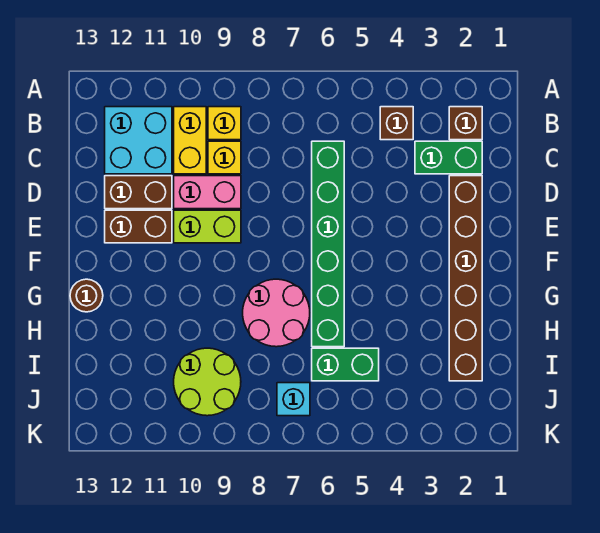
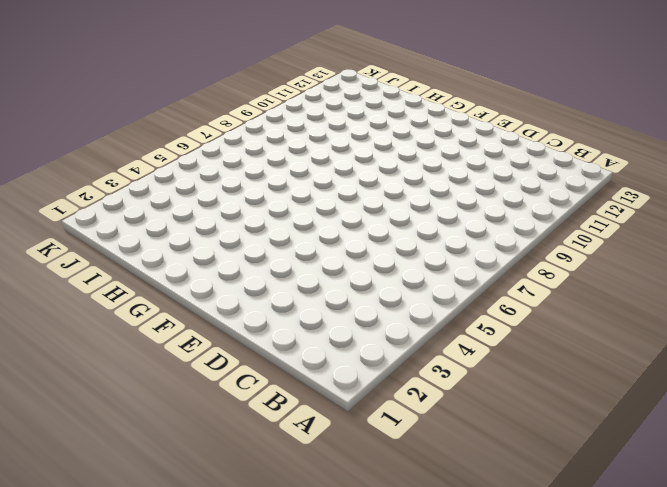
none -> brown brick B2 level 1
none -> brown brick B4 level 1
none -> yellow brick B9 level 1

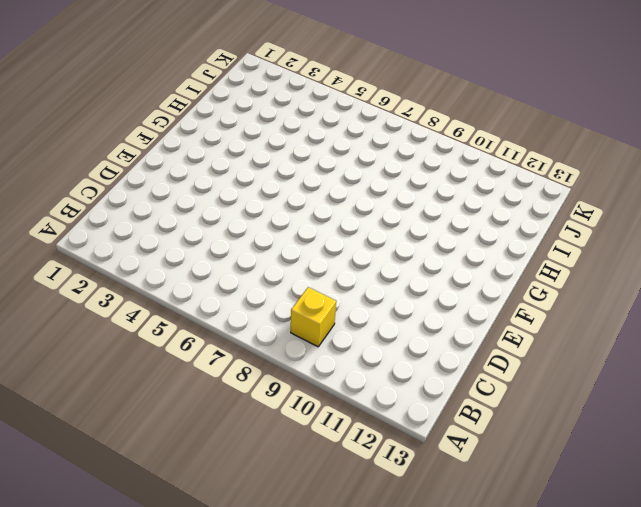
none -> brown brick B2 level 1
none -> brown brick B4 level 1
none -> yellow brick B10:C10 level 1

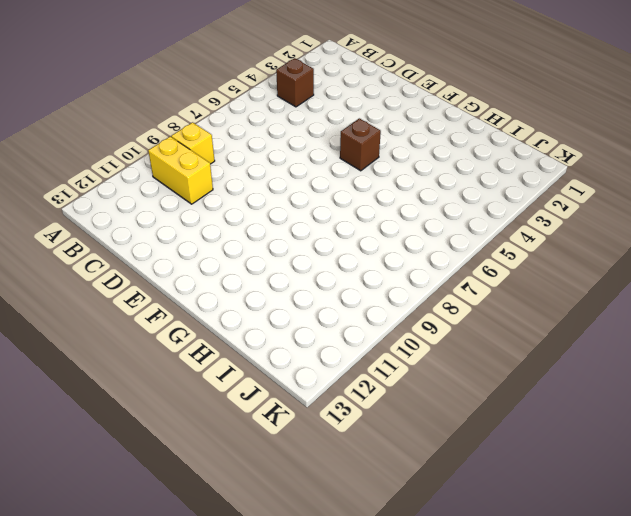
brown brick F5 level 1 -> brown brick B2 level 1
none -> cyan brick B11:C12 level 1
none -> green brick C2:C3 level 1
none -> green brick C6:H6 level 1

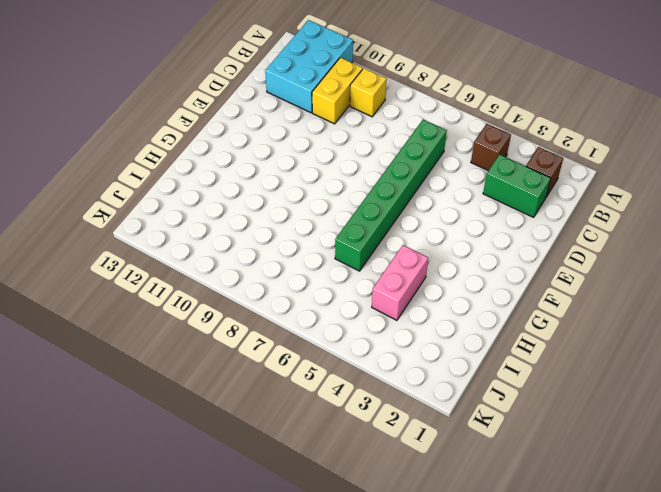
cyan brick A11:C12 level 1 -> cyan brick B11:C12 level 1
pink brick H4:I4 level 1 -> pink brick D9:D10 level 1
none -> yellow brick C9 level 1
none -> brown brick D2:I2 level 1
none -> brown brick D11:D12 level 1

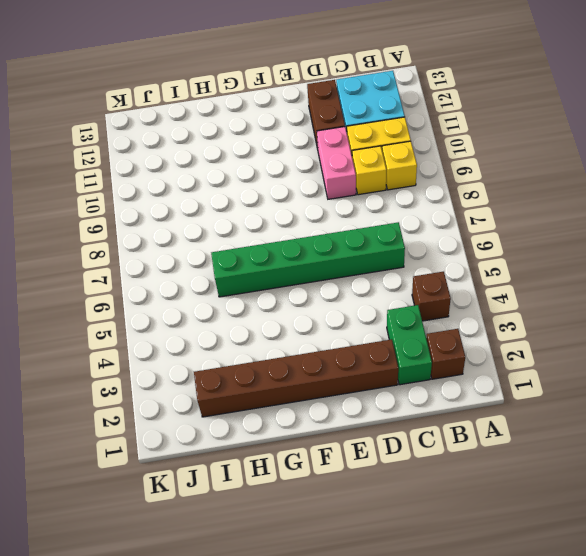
none -> lime brick E9:E10 level 1
none -> brown brick E11:E12 level 1
none -> pink round brick G7:H8 level 1

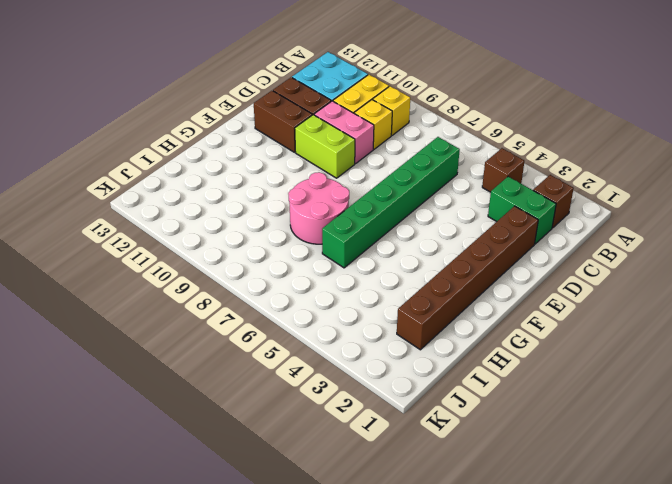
none -> brown round brick G13 level 1
none -> green brick I5:I6 level 1
none -> lime round brick I9:J10 level 1

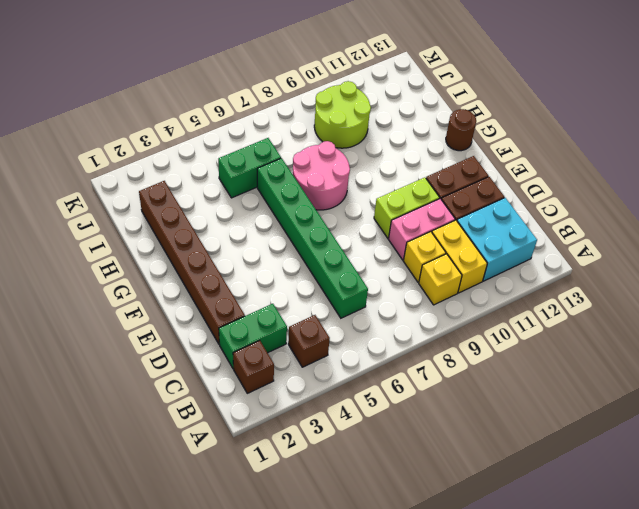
none -> cyan brick J7 level 1

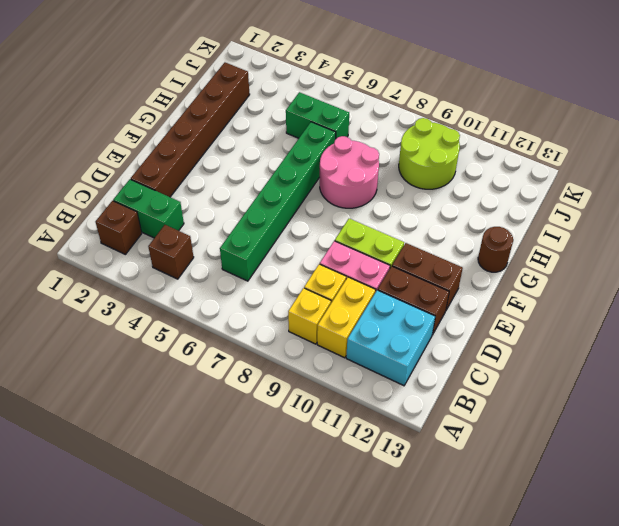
none -> cyan brick J7 level 1

